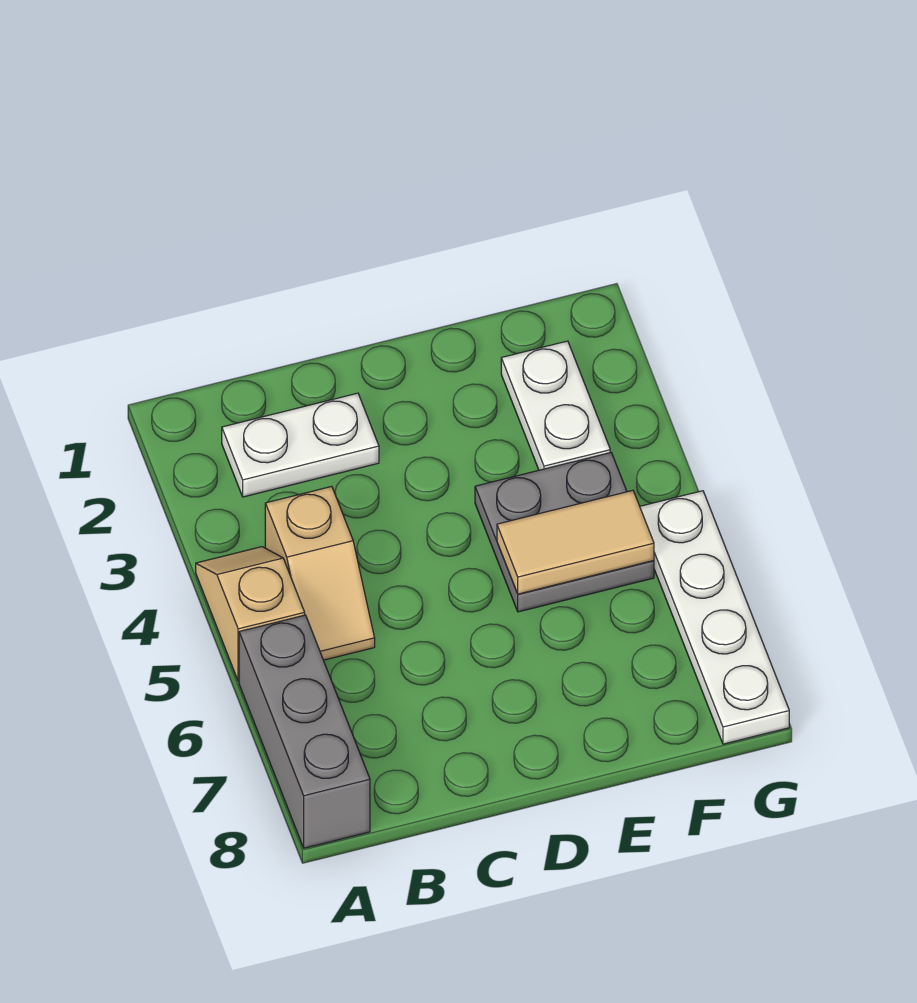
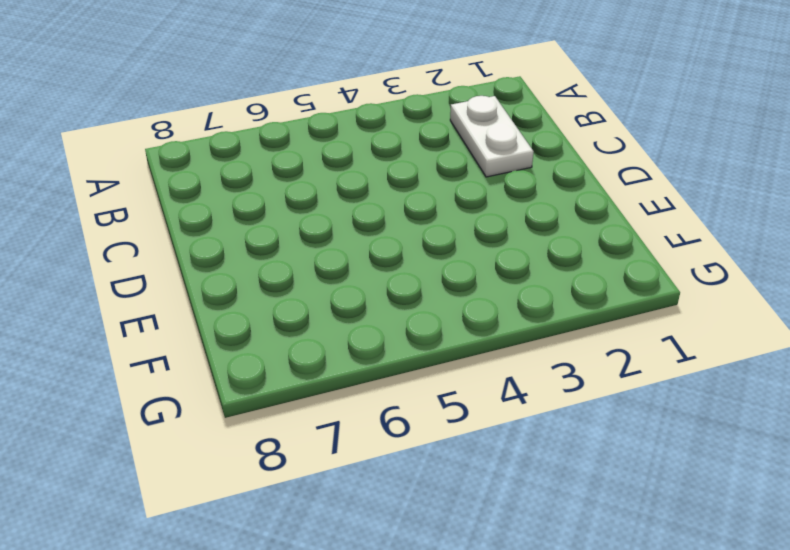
none -> tan slope A4:A5 level 1 top 5
none -> grey brick A6:A8 level 1

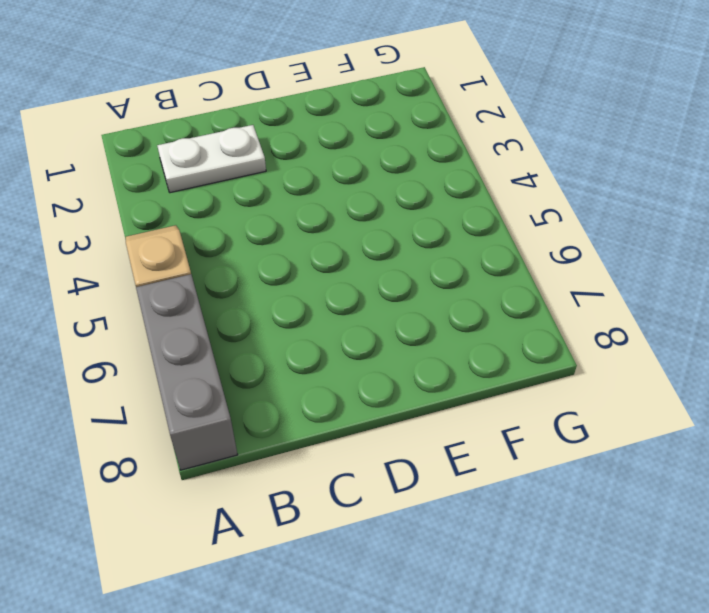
none -> tan slope B4:B5 level 1 top 4
none -> grey plate E4:F5 level 1

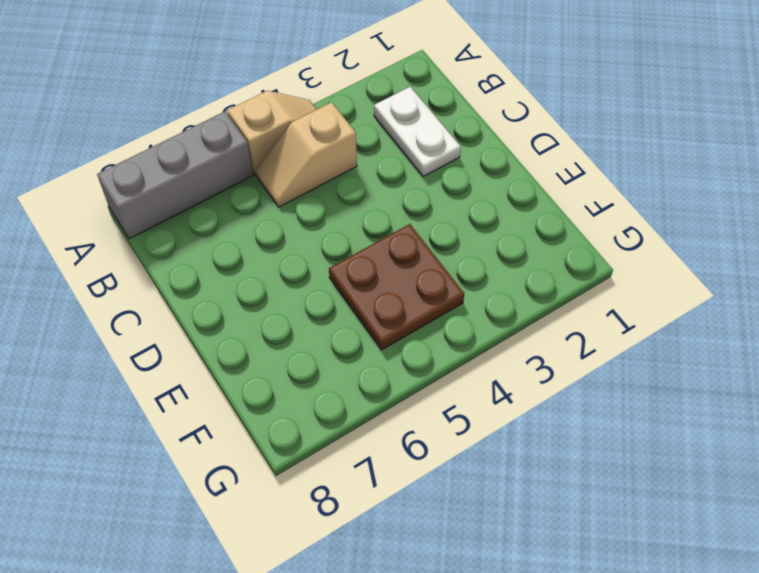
brown plate E4:F5 level 1 -> grey plate E4:F5 level 1
none -> white plate F2:F3 level 1
none -> white plate G5:G8 level 1

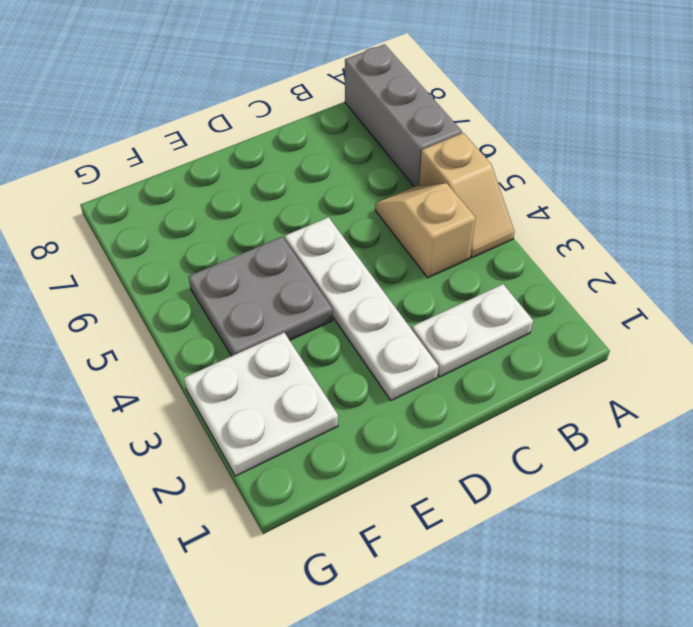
white plate D2:D5 level 1 -> white plate G5:G8 level 1
white plate F2:G3 level 1 -> white plate F2:F3 level 1
none -> tan tile E5:F5 level 2

